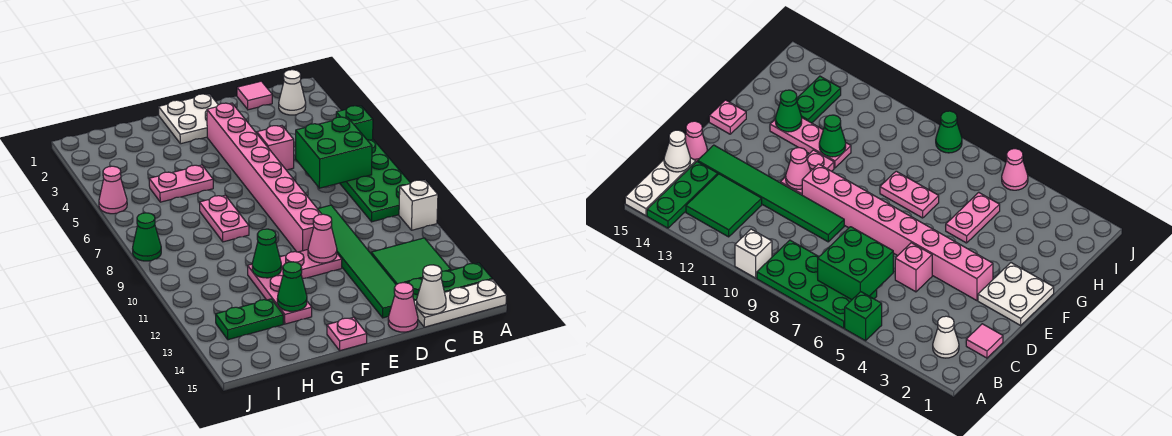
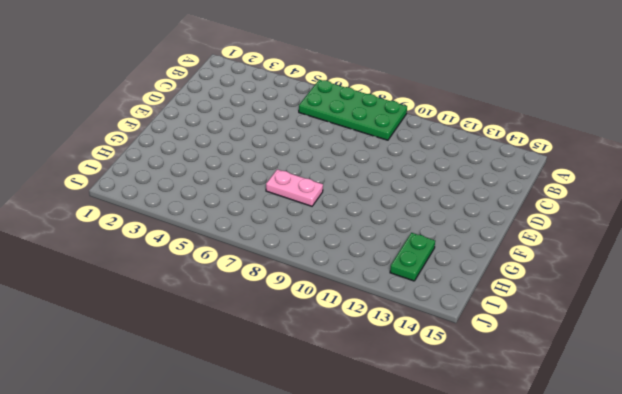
none -> green brick A5 level 1
none -> white brick A10 level 1
none -> green plate A14:C14 level 1

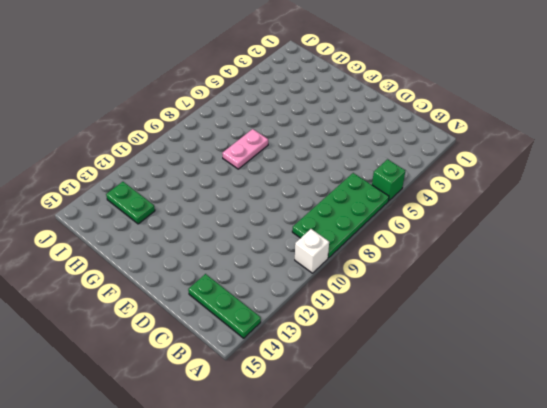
none -> white plate A15:C15 level 1
none -> white cone B2 level 1
none -> green tile B12:C13 level 1

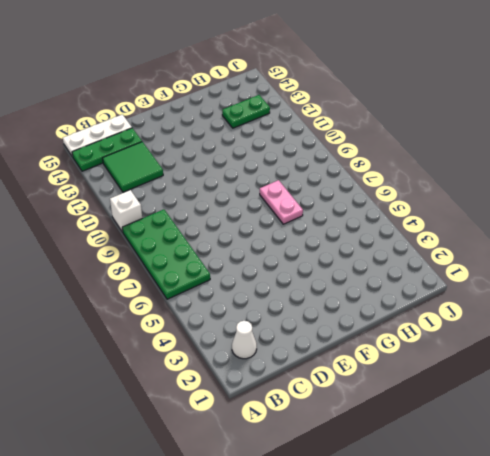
none -> green brick A5 level 1
none -> pink tile C1 level 1
none -> pink brick D5 level 1

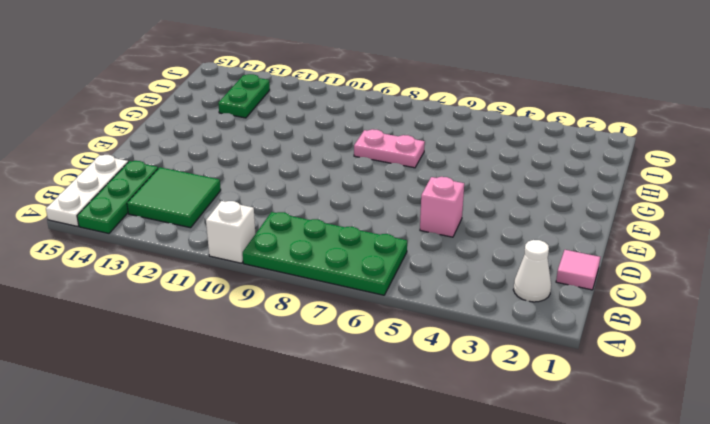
none -> green brick A5 level 1
none -> green tile D9:D14 level 1
none -> pink cone D15 level 1

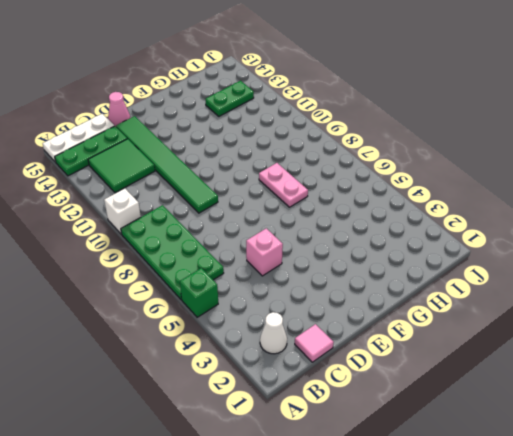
none -> white plate E1:F2 level 1
none -> pink brick E3:E10 level 1
none -> pink plate E11:F11 level 1

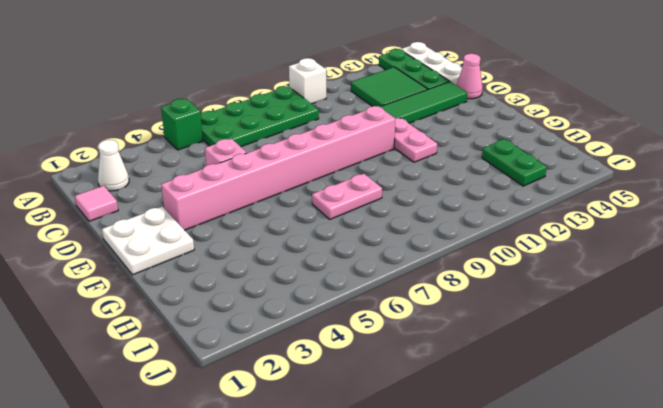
none -> pink plate F15 level 1
none -> pink plate G5:H5 level 1
none -> pink plate G11:G13 level 1

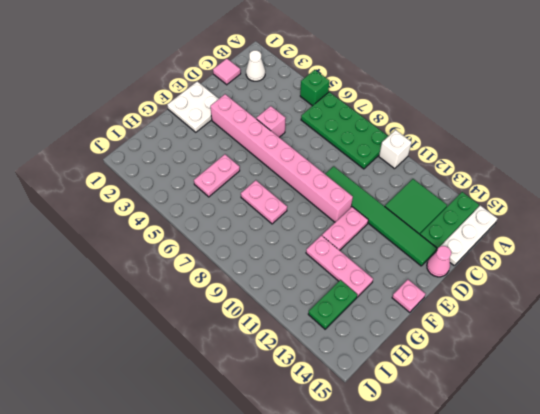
none -> pink cone J5 level 1
none -> green cone J8 level 1
none -> green brick B6:C7 level 2

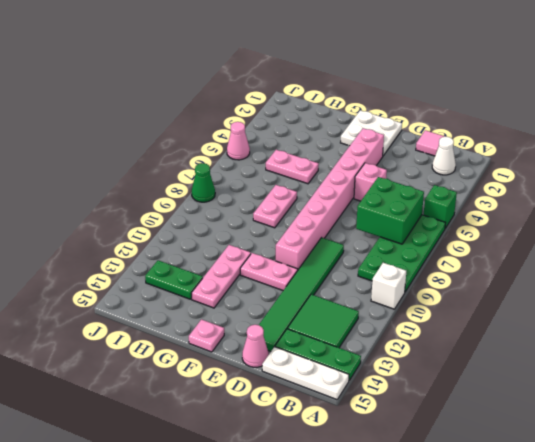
none -> white cone C15 level 2
none -> pink cone E11 level 2
none -> green cone G11 level 2

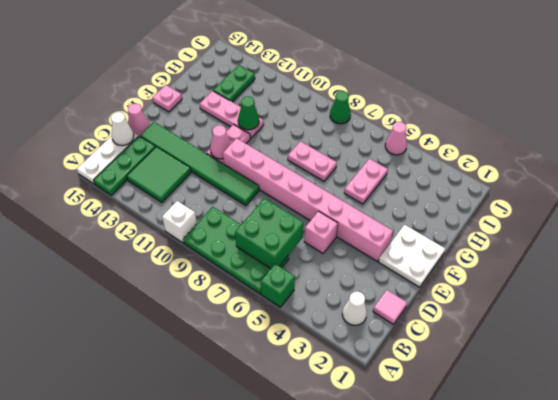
none -> green cone G13 level 2

